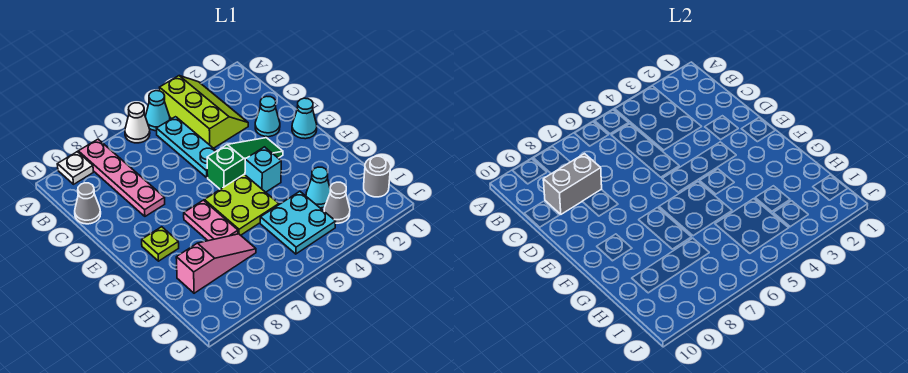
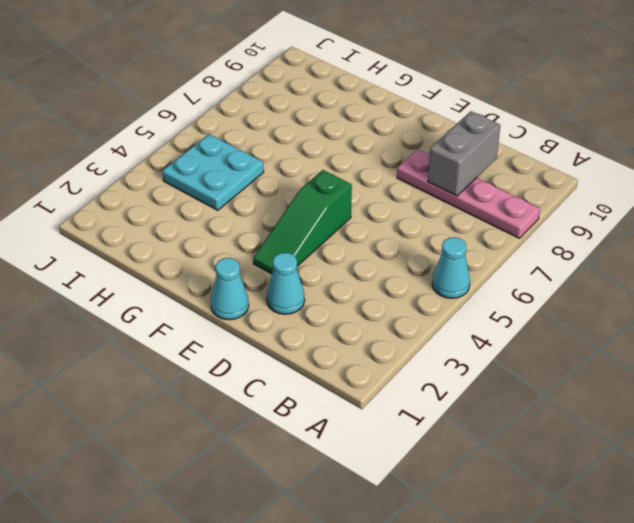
none -> lime slope A3:C4 level 1 top 4
none -> white cone A6 level 1
none -> white plate A9 level 1

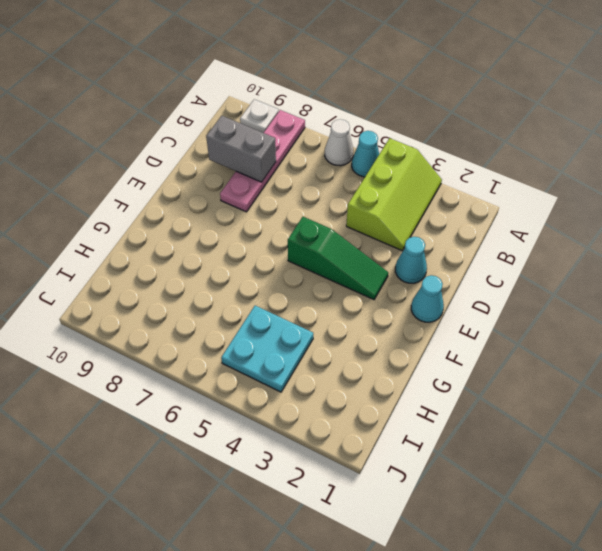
none -> cyan plate B5:D5 level 1
none -> grey cone C10 level 1
none -> cyan brick F4 level 1

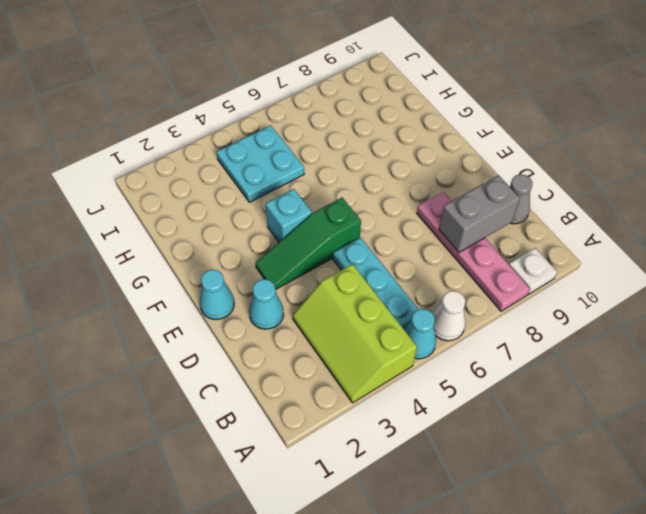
none -> lime plate F5:G6 level 1
none -> pink plate F7:G7 level 1
none -> lime plate F9 level 1

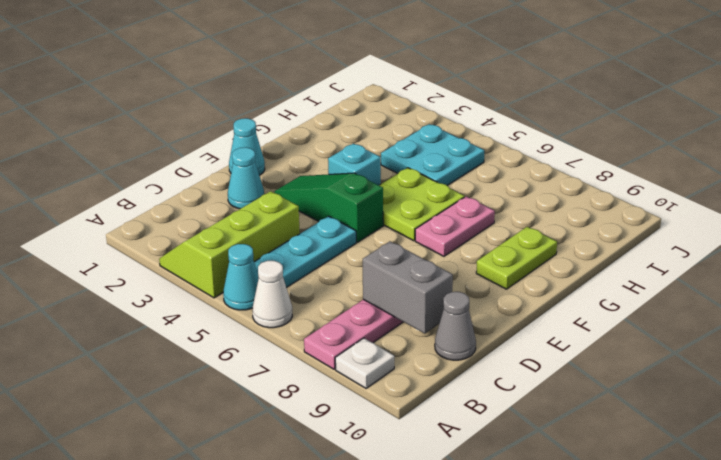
lime plate F9:G9 level 1 -> lime plate F9 level 1
none -> cyan cone H3 level 1
none -> pink slope H7:H9 level 1 top 9
none -> grey round brick I1 level 1

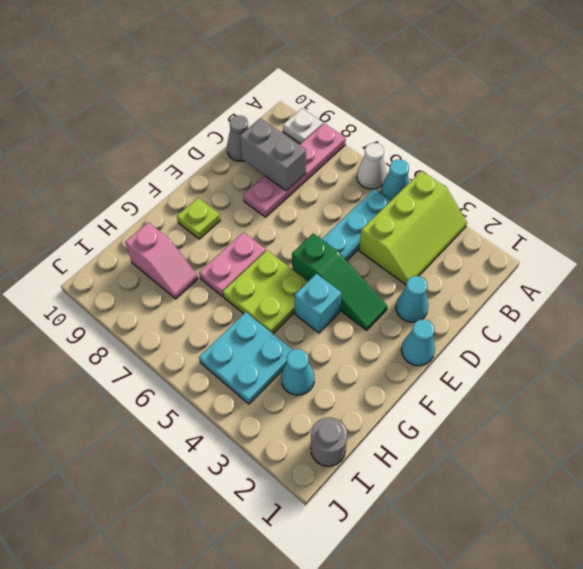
pink slope H8:H9 level 1 top 9 -> pink slope H7:H9 level 1 top 9
none -> grey cone I3 level 1

